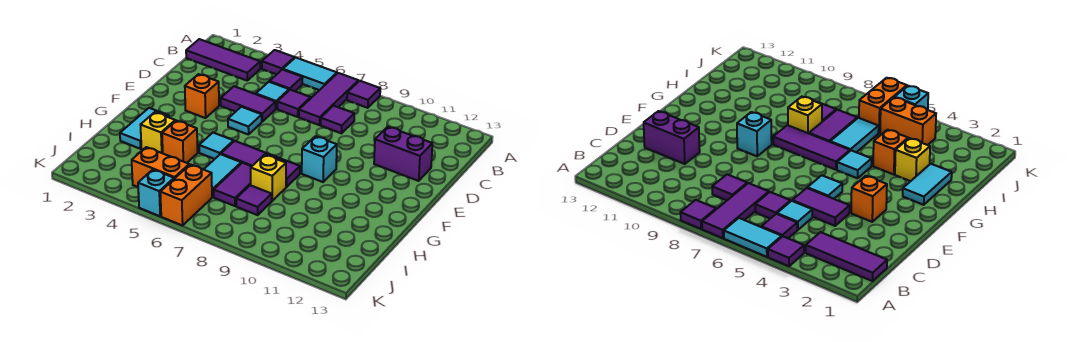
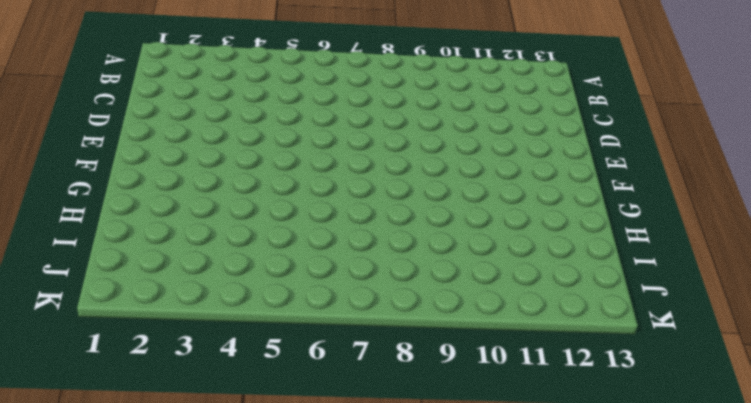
none -> purple tile A4 level 1
none -> cyan tile A5:A6 level 1
none -> purple tile A7:C7 level 1

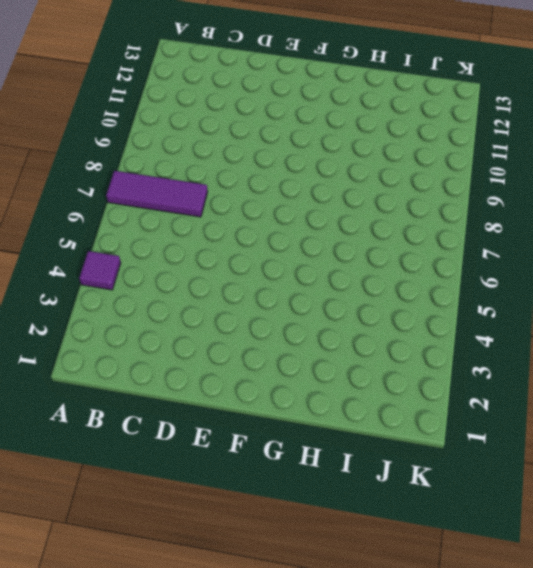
none -> cyan tile A5:A6 level 1
none -> purple tile A8 level 1
none -> purple tile B1:B3 level 1

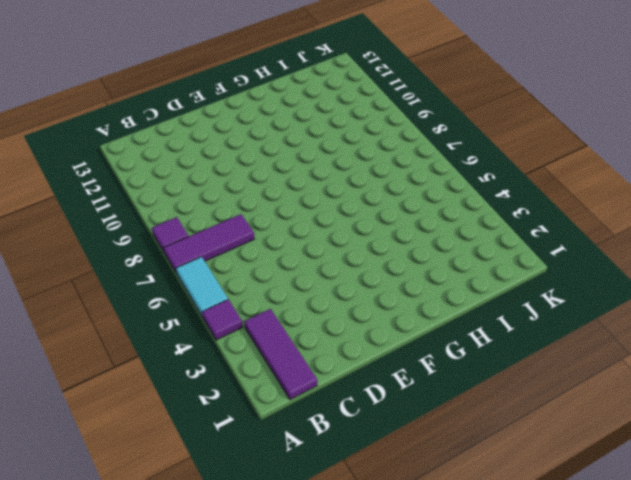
none -> purple tile B5 level 1
none -> cyan tile C5 level 1
none -> purple tile C6 level 1

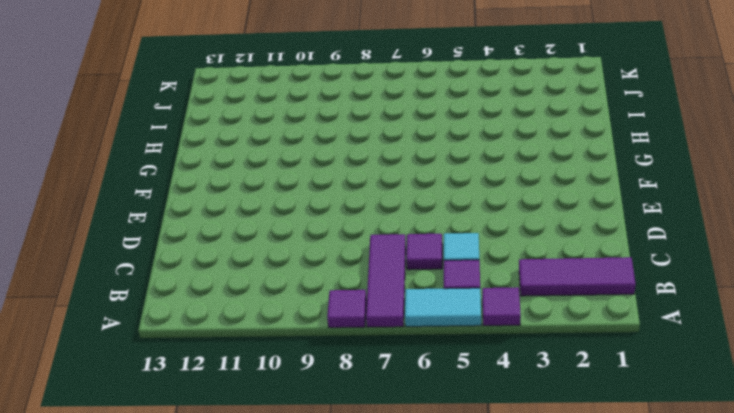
none -> purple tile C8 level 1
none -> purple tile D4:D5 level 1
none -> purple brick D11:D12 level 1

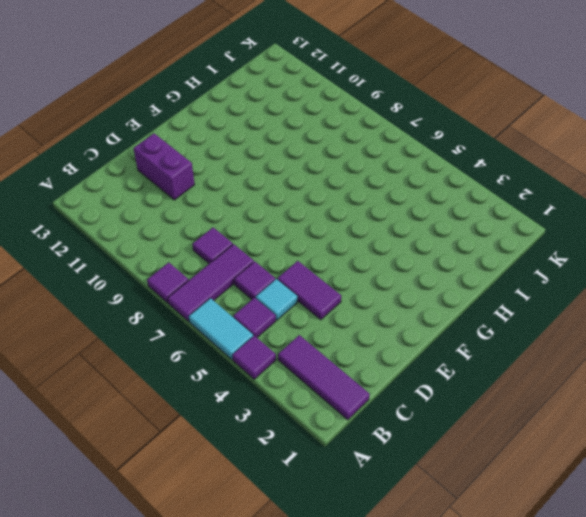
none -> orange brick E3 level 1
none -> cyan tile E5 level 1
none -> cyan brick F9 level 1

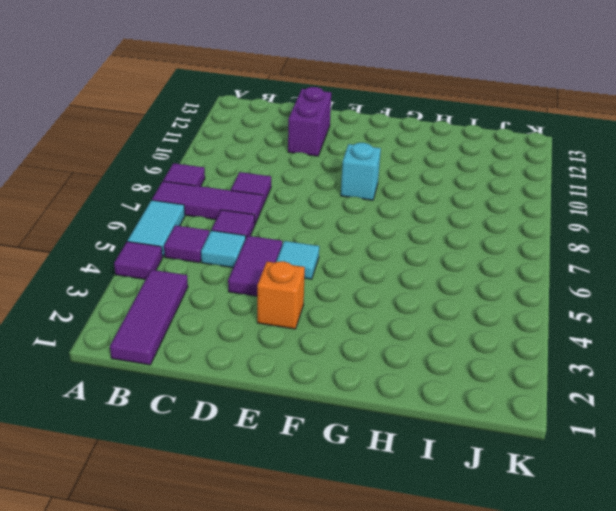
none -> cyan tile G2:H2 level 1
none -> cyan tile G5 level 1
none -> purple tile G6:G8 level 1

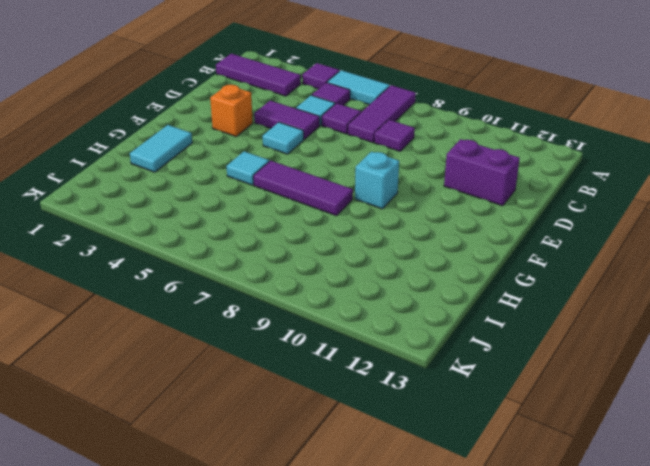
none -> purple tile A8 level 1
none -> yellow brick H3 level 1
none -> orange brick H4 level 1

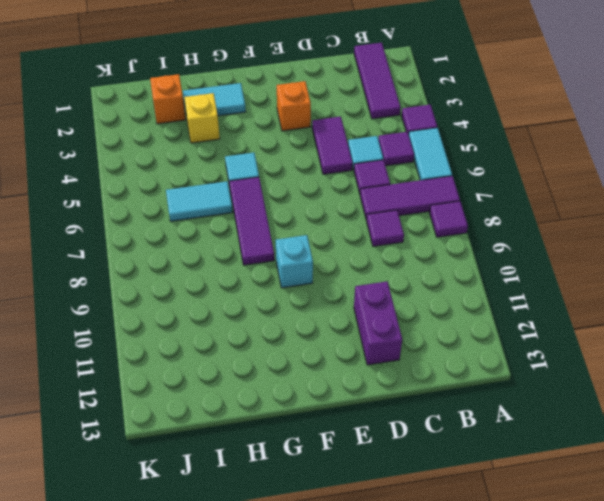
orange brick I2 level 1 -> orange brick H4 level 1
none -> cyan tile E5 level 1
none -> purple tile H7:I7 level 1
none -> yellow brick H8 level 1

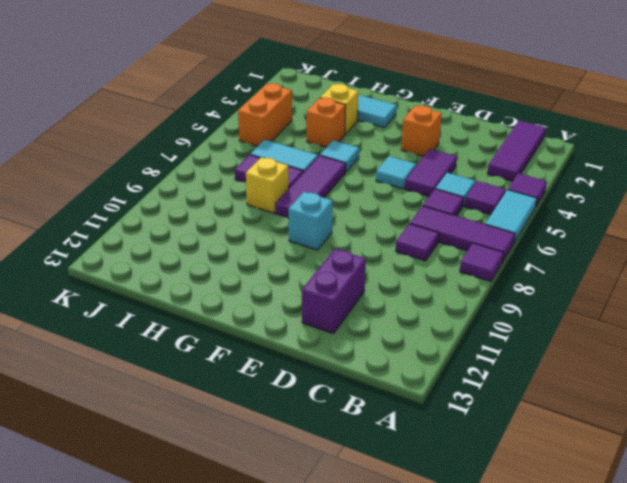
none -> purple tile I8 level 1
none -> orange brick J6:K6 level 1
none -> cyan brick K5 level 1

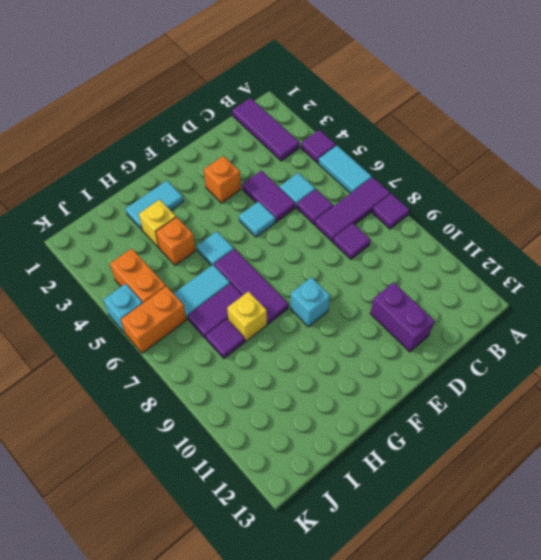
none -> purple tile B5 level 1

